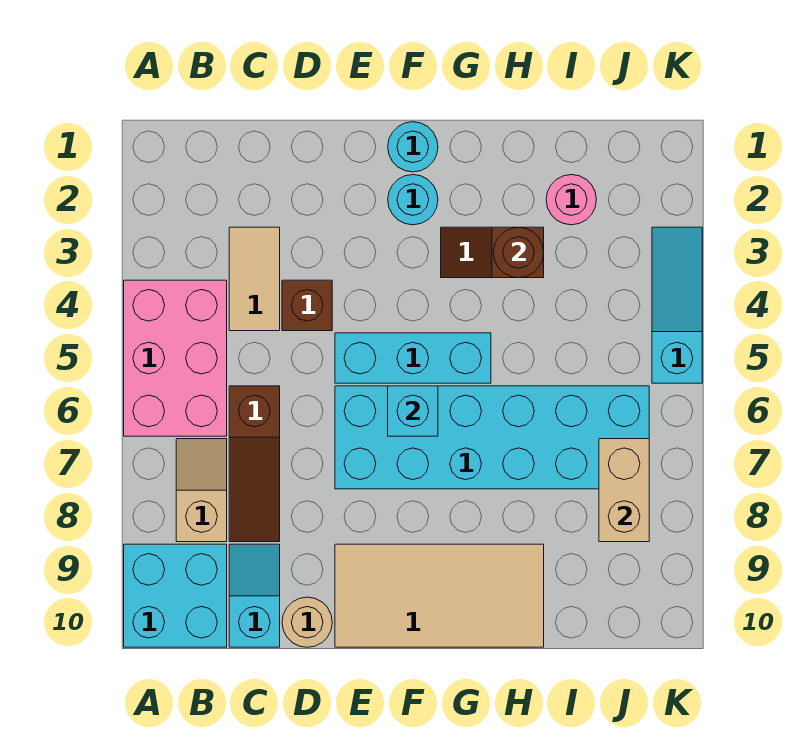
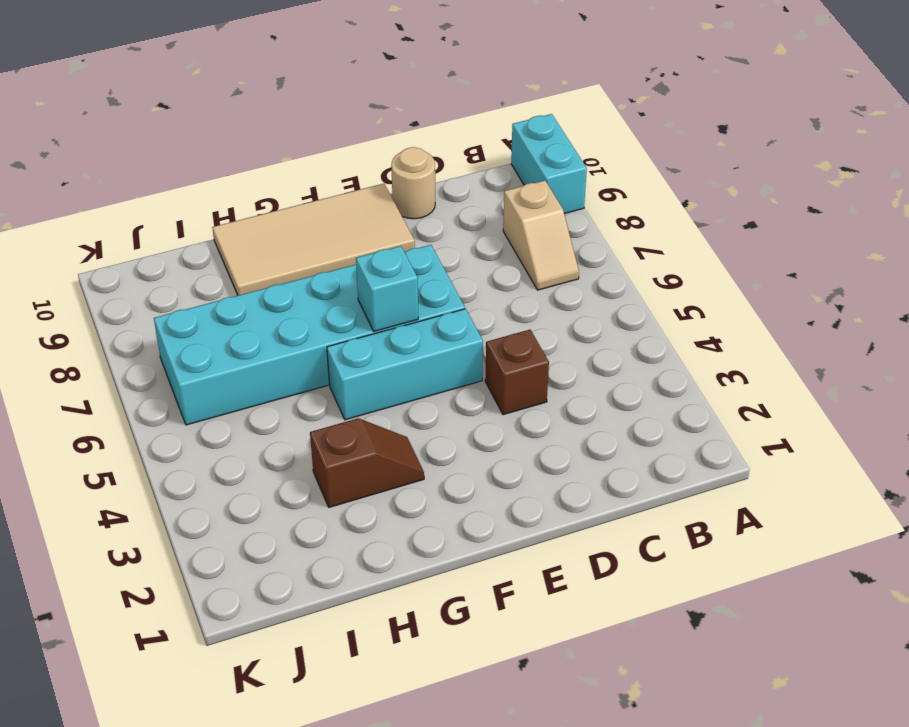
cyan brick A9:A10 level 1 -> cyan brick A9:B10 level 1
none -> pink brick A4:B6 level 1
none -> tan tile C3:C4 level 1
none -> brown slope C6:C8 level 1 top 6

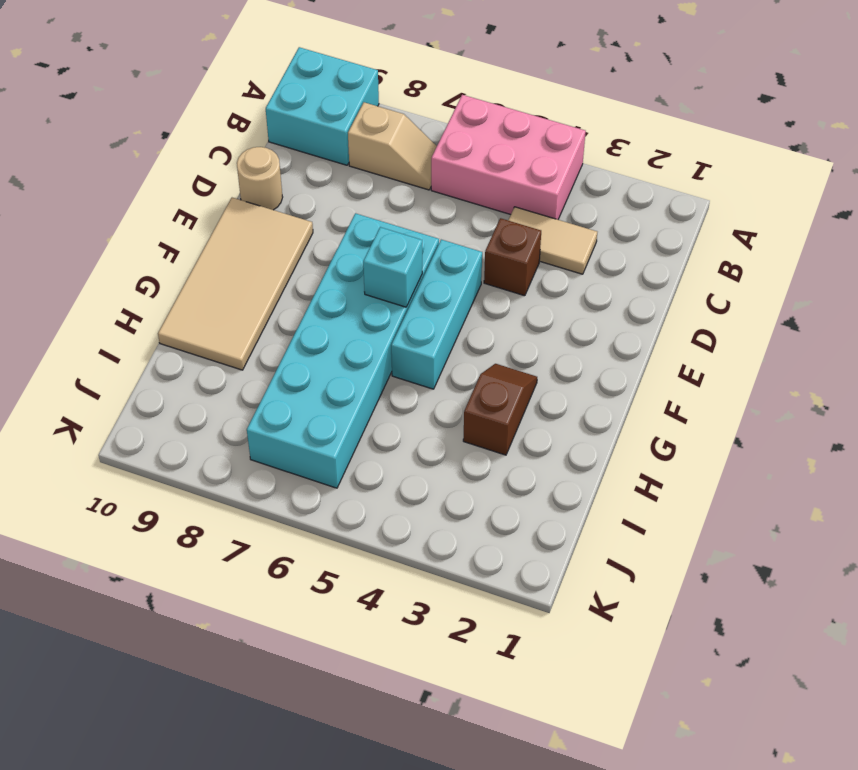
none -> brown slope C6:C8 level 1 top 6
none -> cyan slope C9:C10 level 1 top 10
none -> cyan round brick F1 level 1

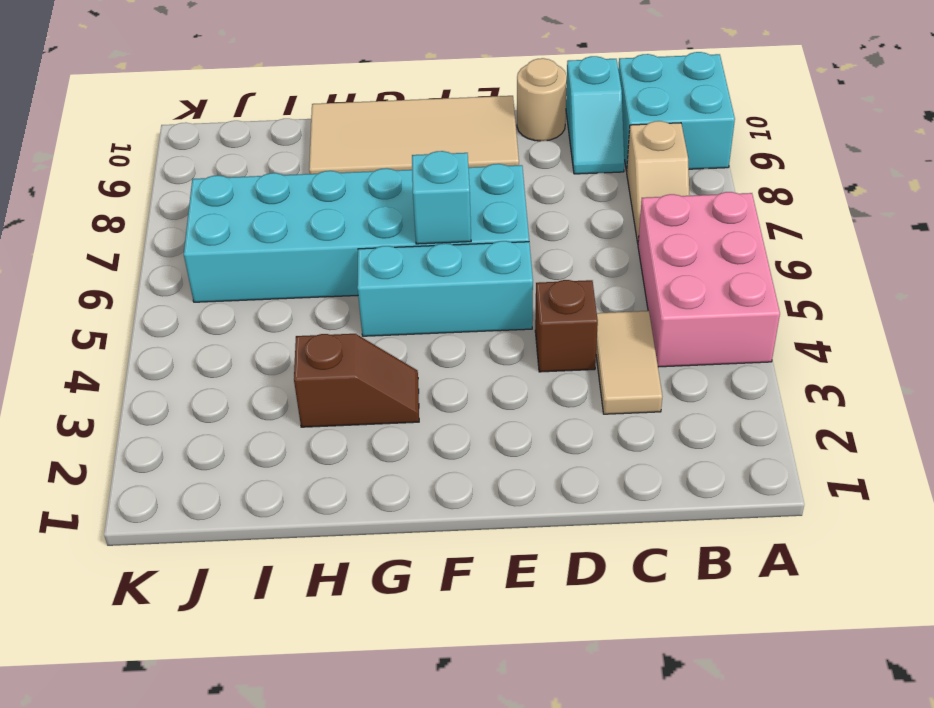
none -> brown slope C6:C8 level 1 top 6
none -> cyan round brick F1 level 1
none -> cyan round brick F2 level 1

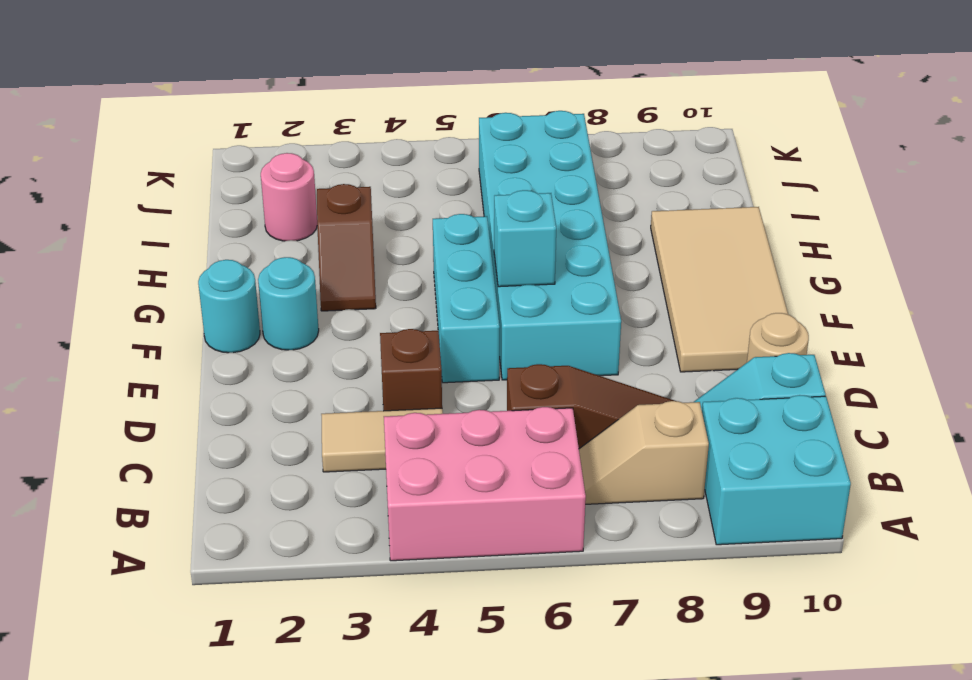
none -> cyan slope K3:K5 level 1 top 5
none -> brown round brick H3 level 2
none -> tan brick J7:J8 level 2

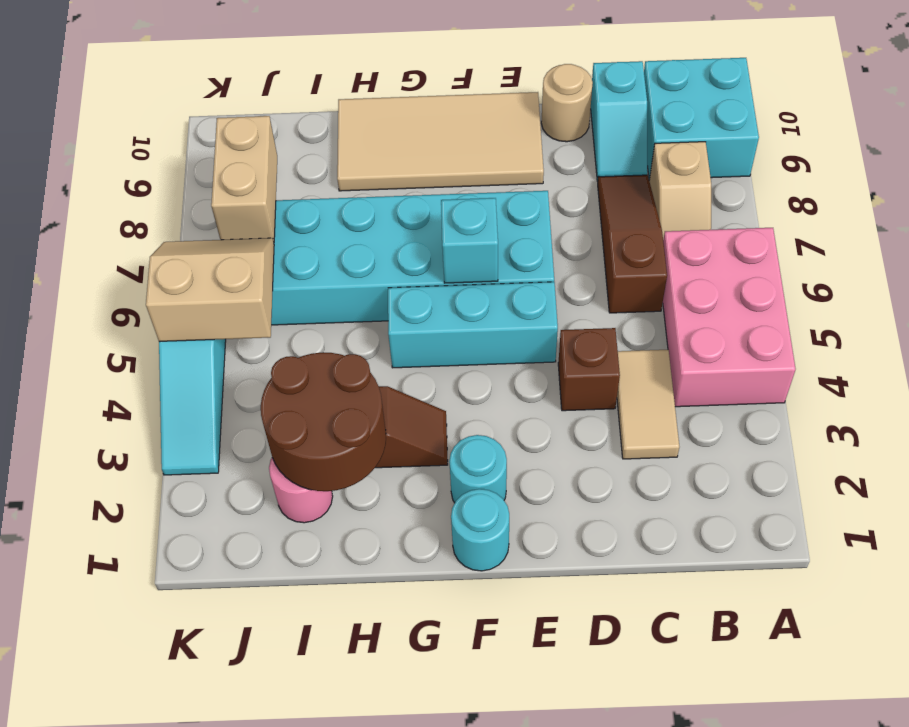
brown round brick H2:I3 level 2 -> brown round brick H3 level 2
tan slope J5:K6 level 2 top 5 -> none

